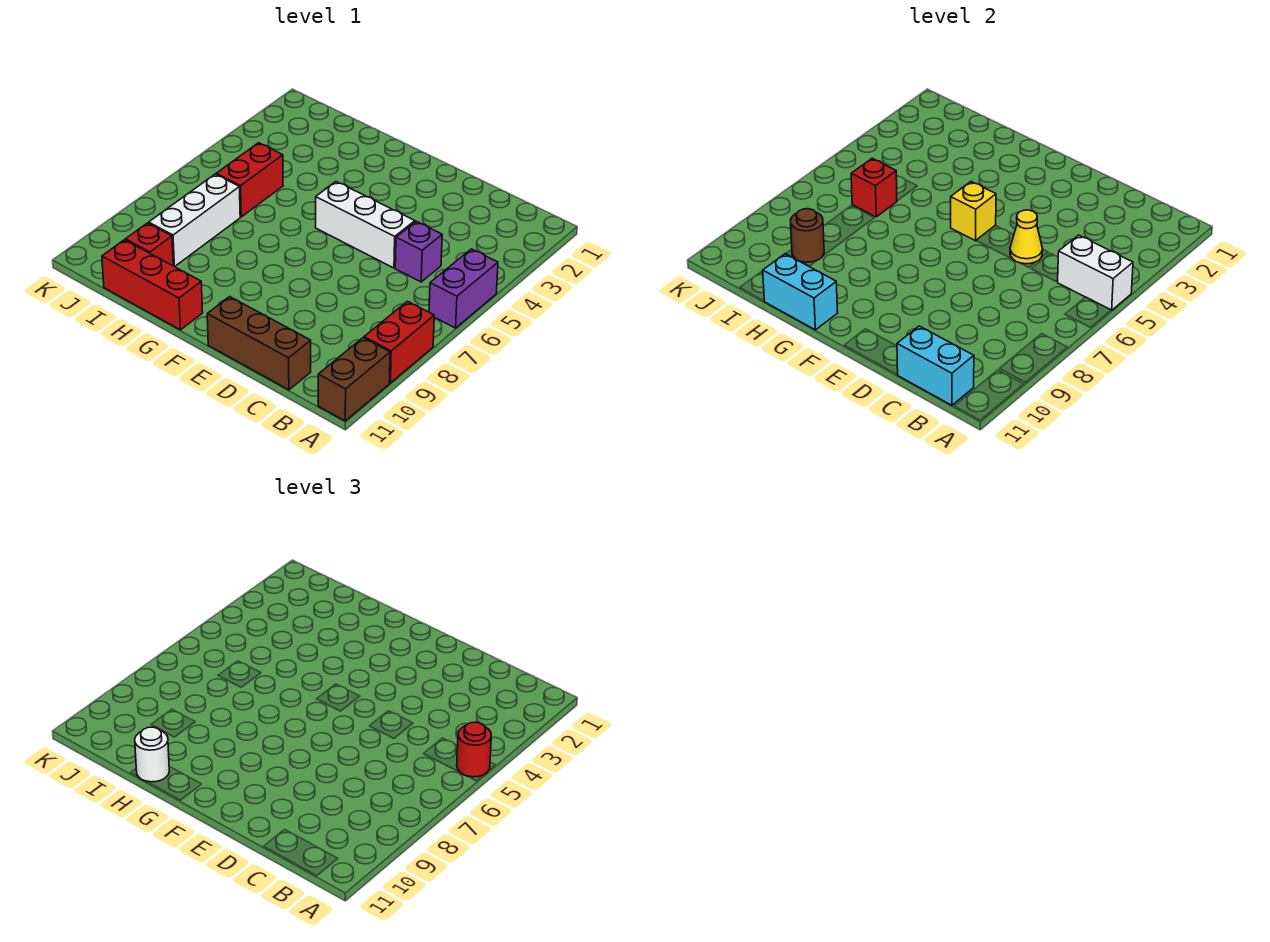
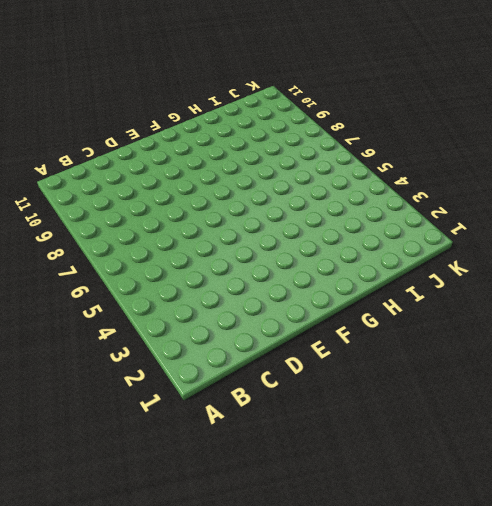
none -> purple brick A5:A6 level 1
none -> red brick A8:A9 level 1
none -> brown brick A10:A11 level 1

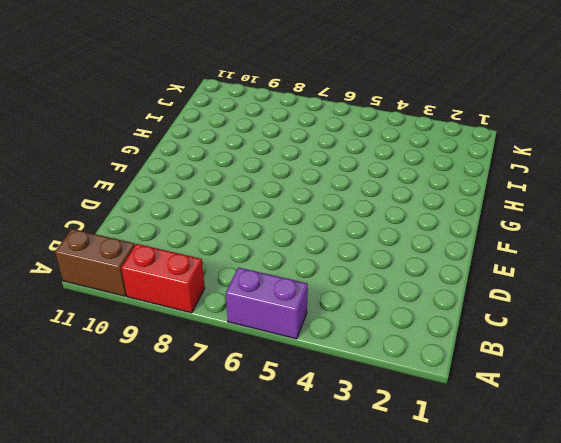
none -> purple brick C5 level 1
none -> brown brick C11:E11 level 1
none -> white brick D5:F5 level 1

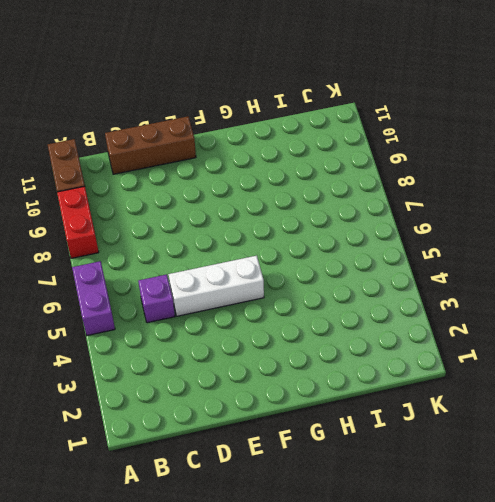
none -> red brick G11:I11 level 1
none -> red brick I5:I6 level 1
none -> white brick I7:I9 level 1

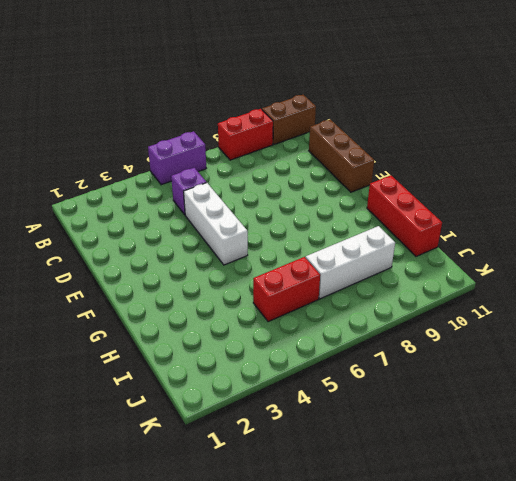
none -> red brick I10 level 1
none -> white brick A5:B5 level 2
none -> cyan brick B11:C11 level 2

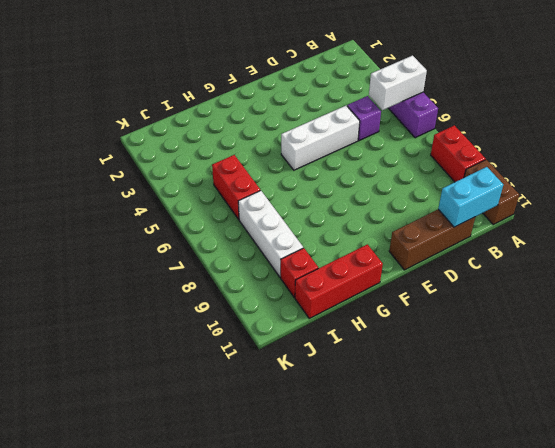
none -> yellow cone D5 level 2
none -> yellow brick F5 level 2
none -> cyan brick G11:H11 level 2

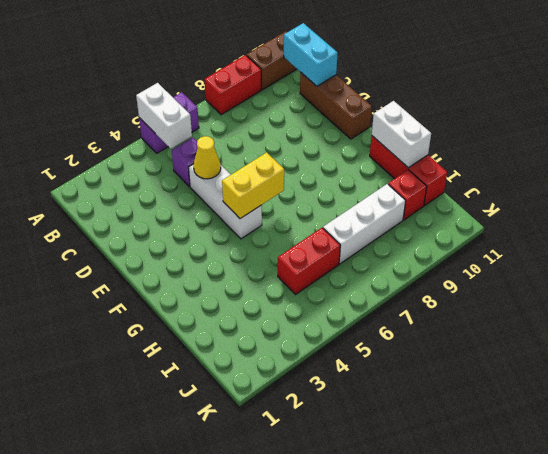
yellow brick F5:F6 level 2 -> yellow brick F5 level 2
white brick G11:H11 level 2 -> cyan brick G11:H11 level 2
none -> red brick I6 level 2
none -> brown round brick I9 level 2
none -> red round brick A5 level 3

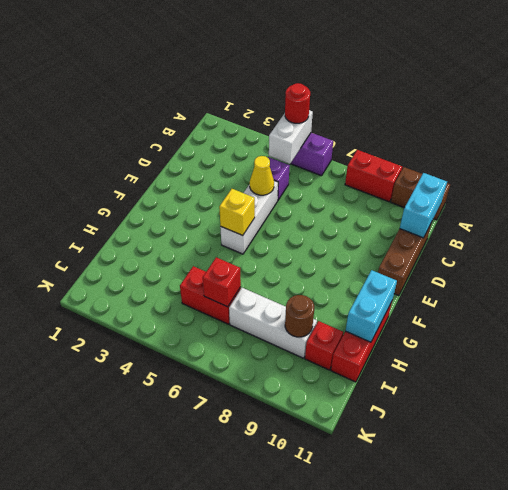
none -> white round brick H11 level 3

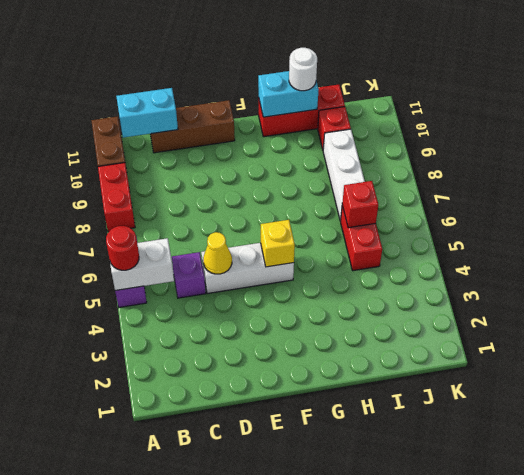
none -> brown round brick I9 level 2

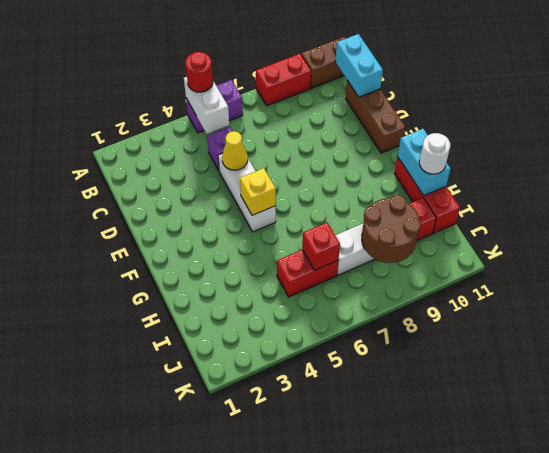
brown round brick I8:J9 level 2 -> brown round brick I9 level 2

